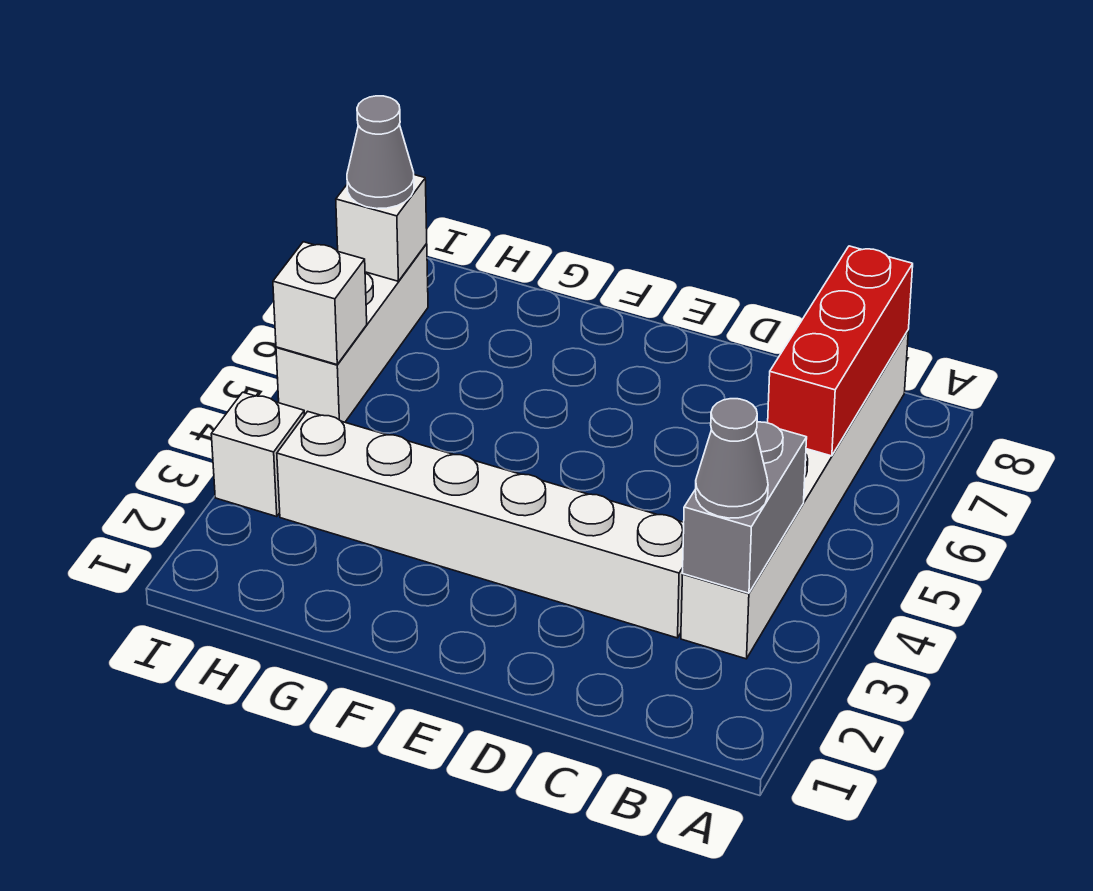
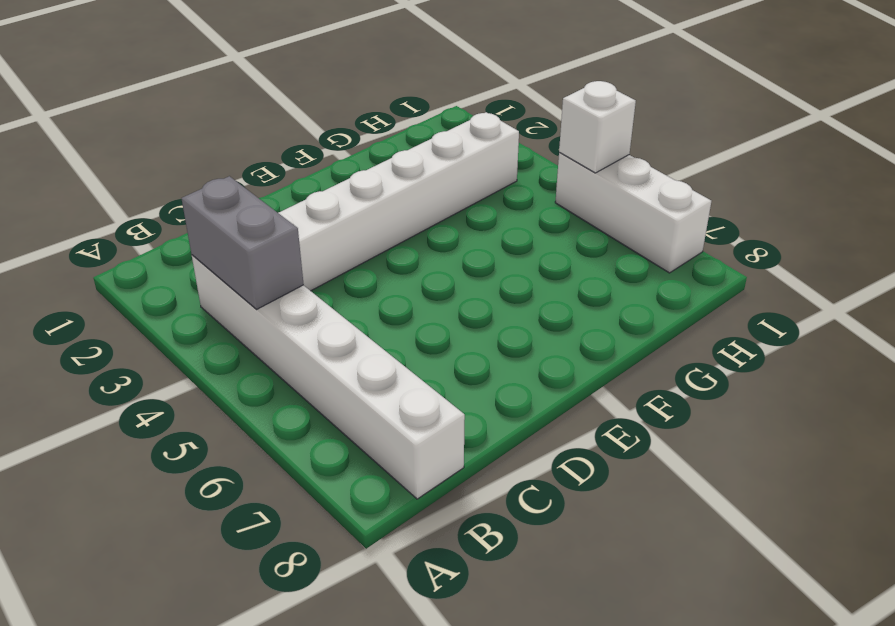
none -> white brick I3 level 1
none -> red brick B6:B8 level 2

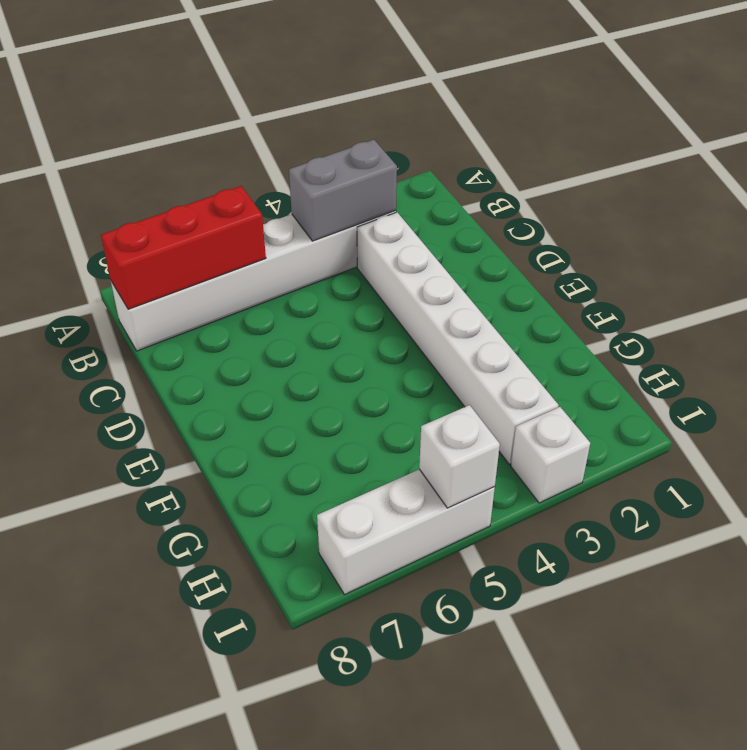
none -> white brick I7 level 2
none -> grey cone B3 level 3

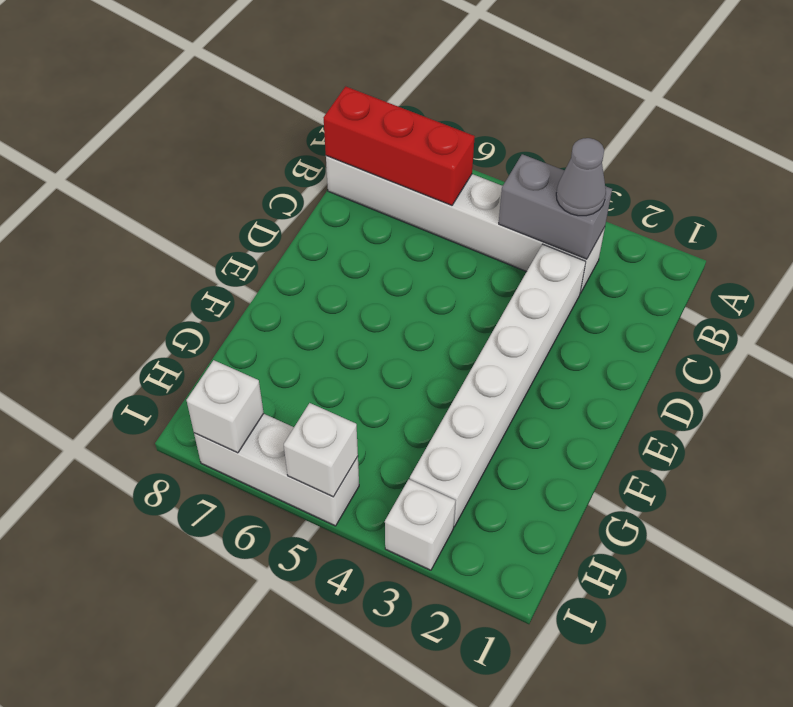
none -> grey cone I7 level 3

